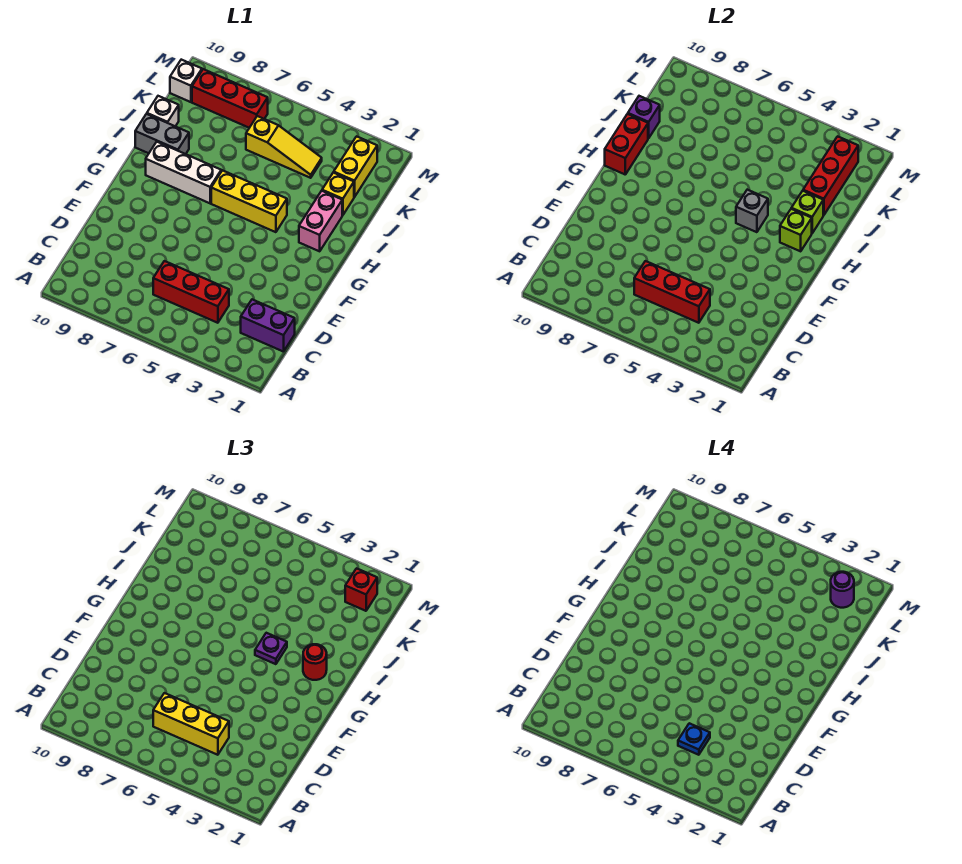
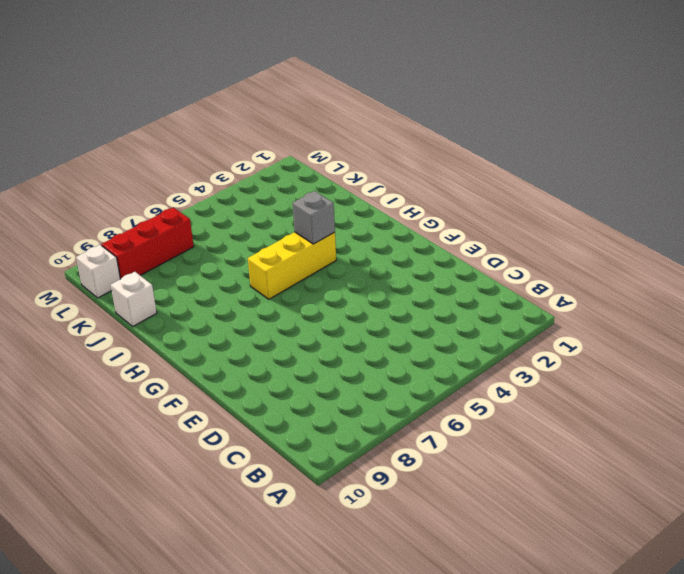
none -> purple brick C1:C2 level 1
none -> red brick C4:C6 level 1
none -> pink brick H2:I2 level 1

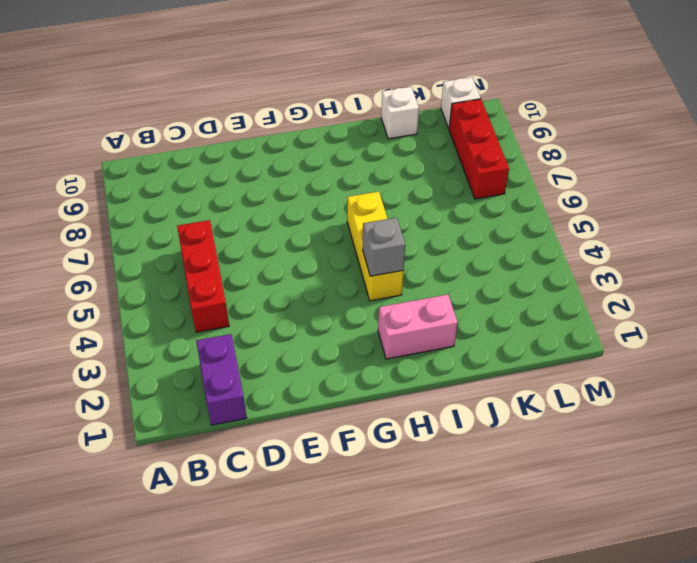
none -> white brick H7:H9 level 1
none -> grey brick I9:I10 level 1
none -> yellow brick J2 level 1

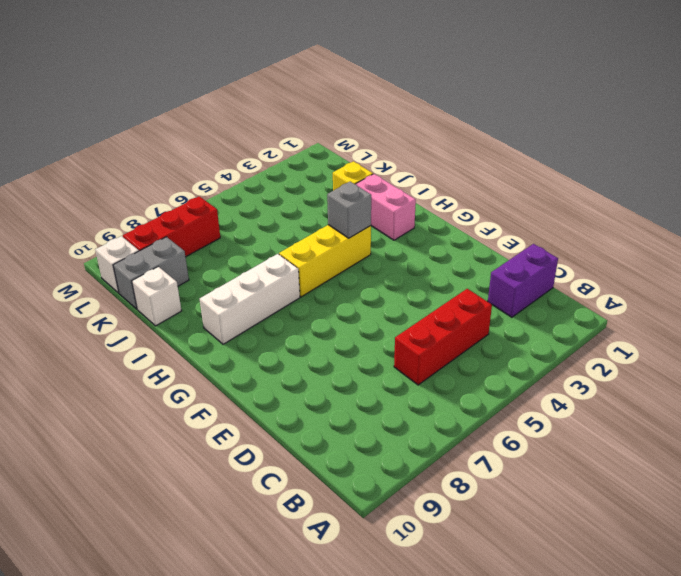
grey brick K9:K10 level 1 -> grey brick I9:I10 level 1
none -> yellow brick K2:L2 level 1
none -> yellow slope K4:K6 level 1 top 6
none -> red brick C4:C6 level 2

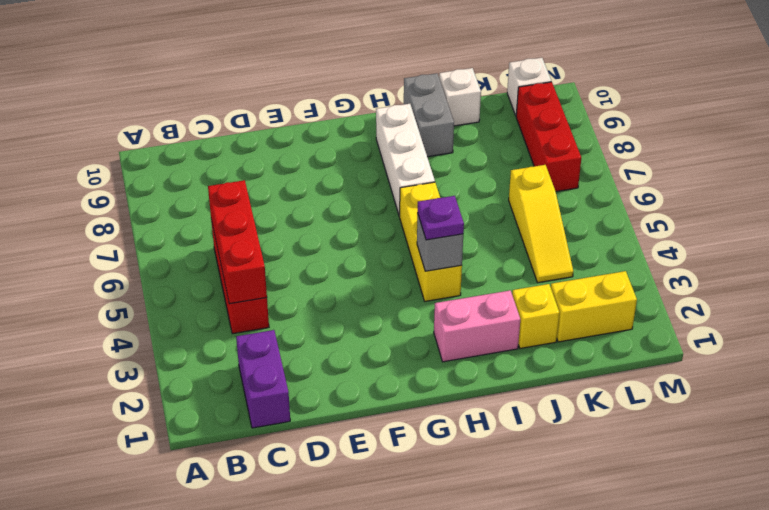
none -> lime brick H2 level 2
none -> red brick H10:I10 level 2
none -> lime brick I2 level 2

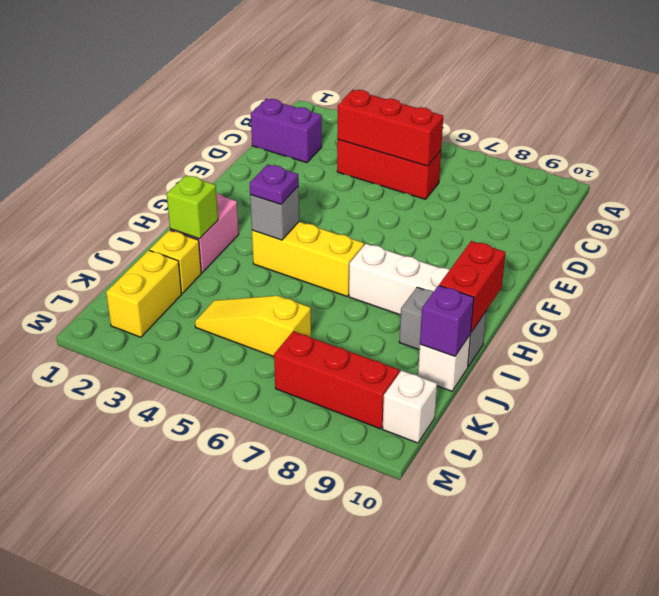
none -> lime brick H2 level 2
none -> red brick J2:L2 level 2
none -> yellow brick C4:C6 level 3

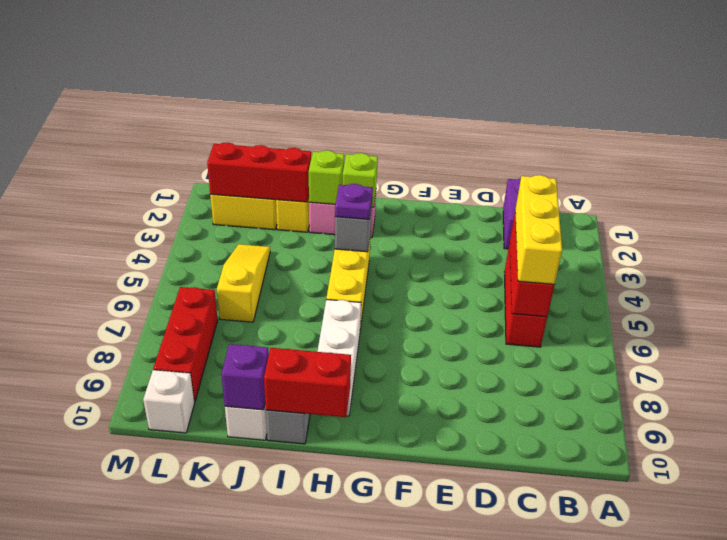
none -> red round brick H2 level 3
none -> red brick L2 level 3
none -> blue plate C4 level 4

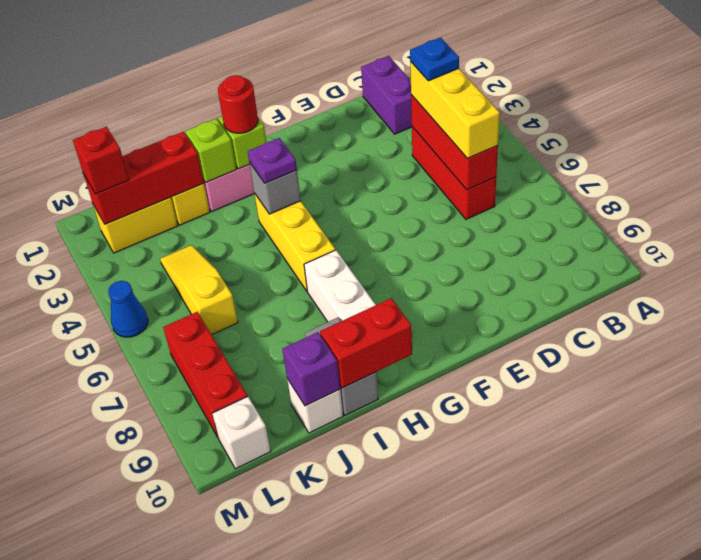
blue cone M5 level 1 -> none
none -> purple round brick L2 level 4

